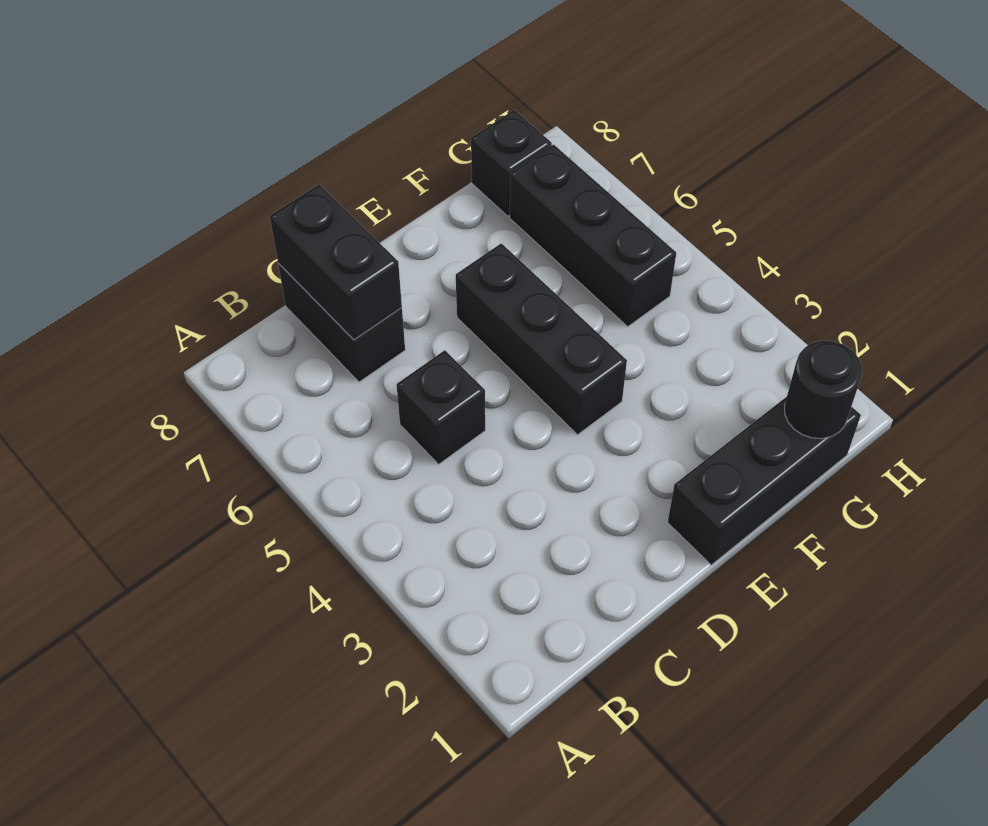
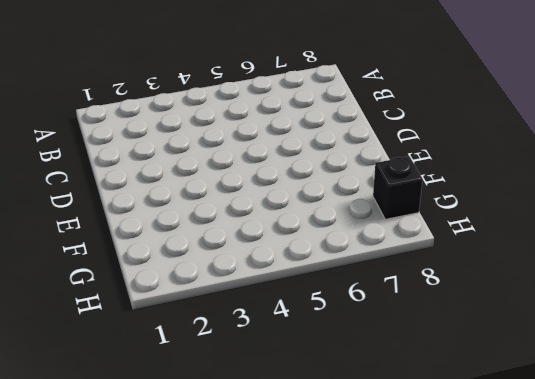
none -> black brick C5 level 1
none -> black brick C7:C8 level 1

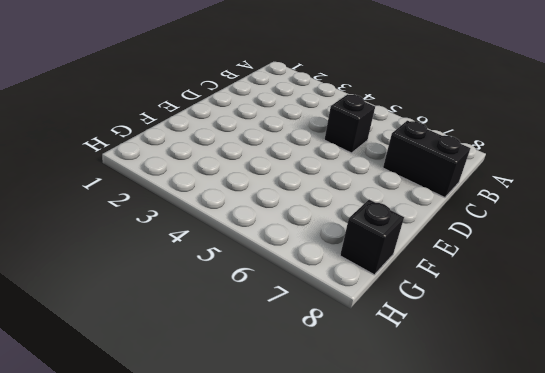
none -> black brick E1:G1 level 1
none -> black brick E4:E6 level 1

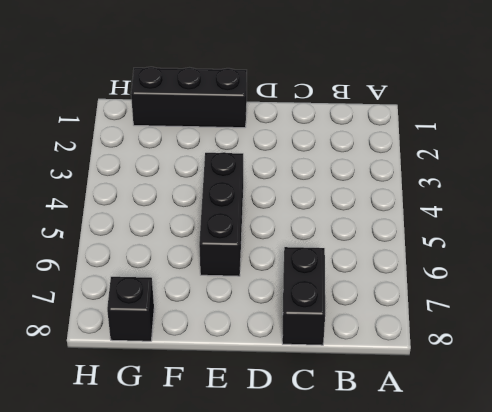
none -> black brick C5 level 1
none -> black brick G5:G7 level 1

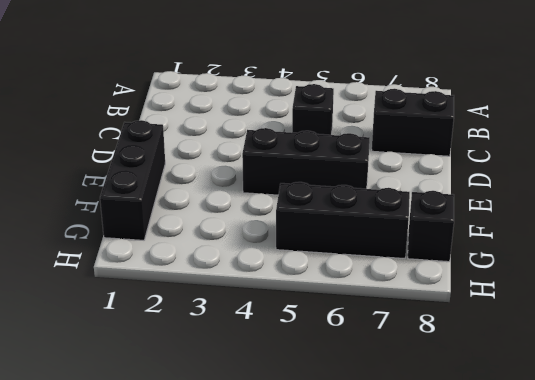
none -> black brick C7:C8 level 2
none -> black round brick G1 level 2

